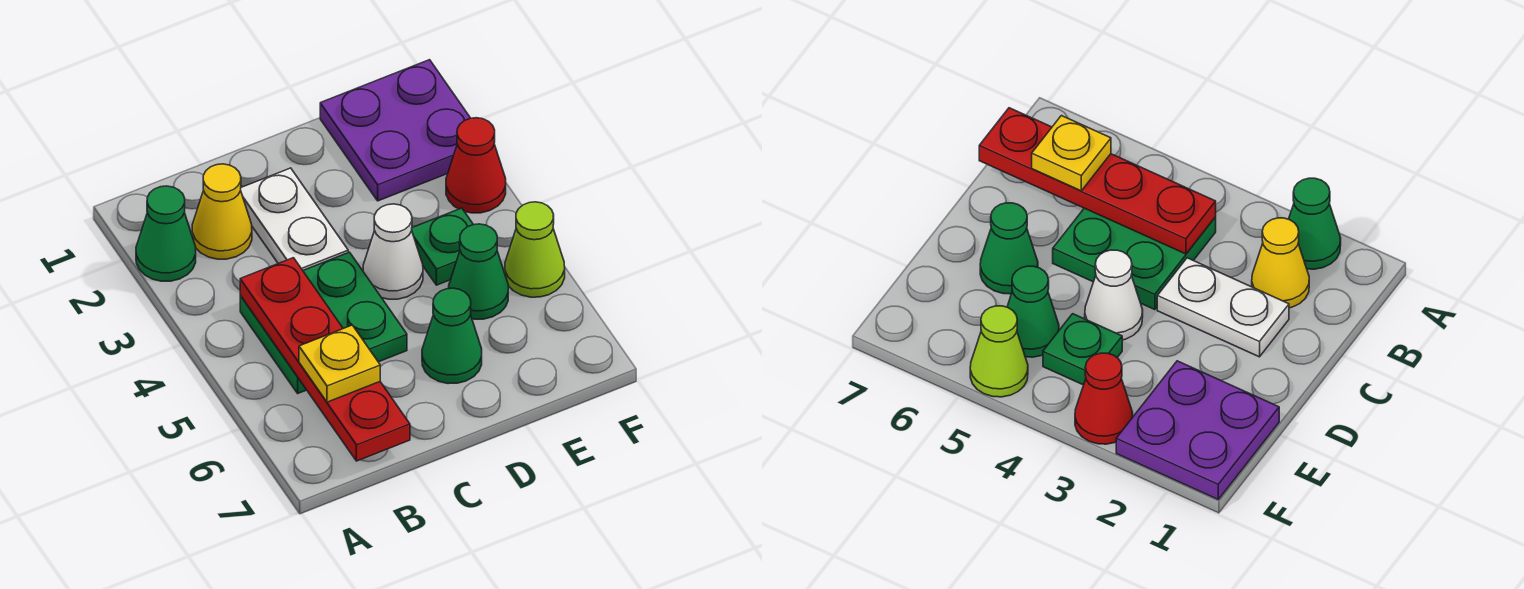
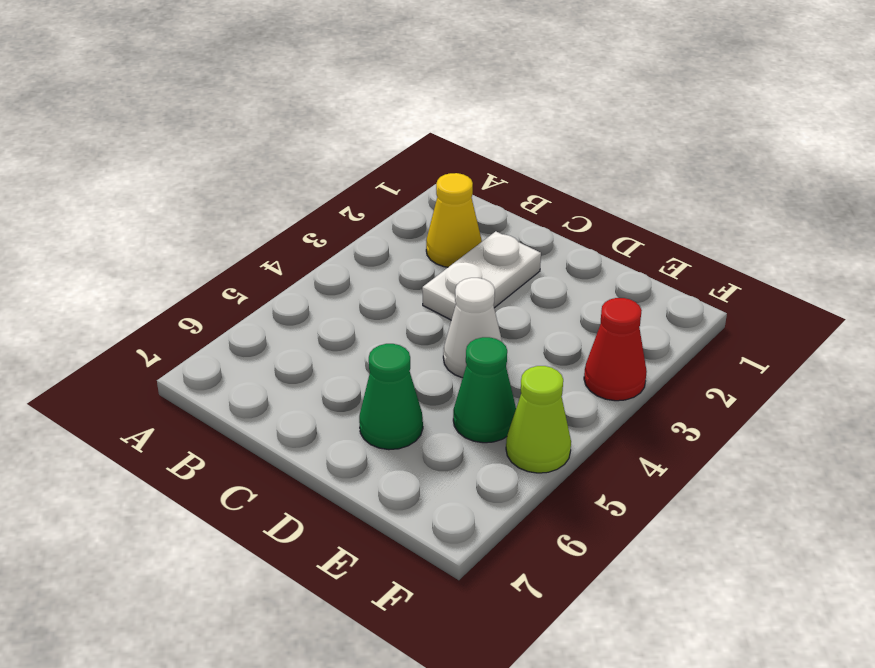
none -> green cone A2 level 1
none -> green plate B4:C5 level 1
none -> purple plate E1:F2 level 1

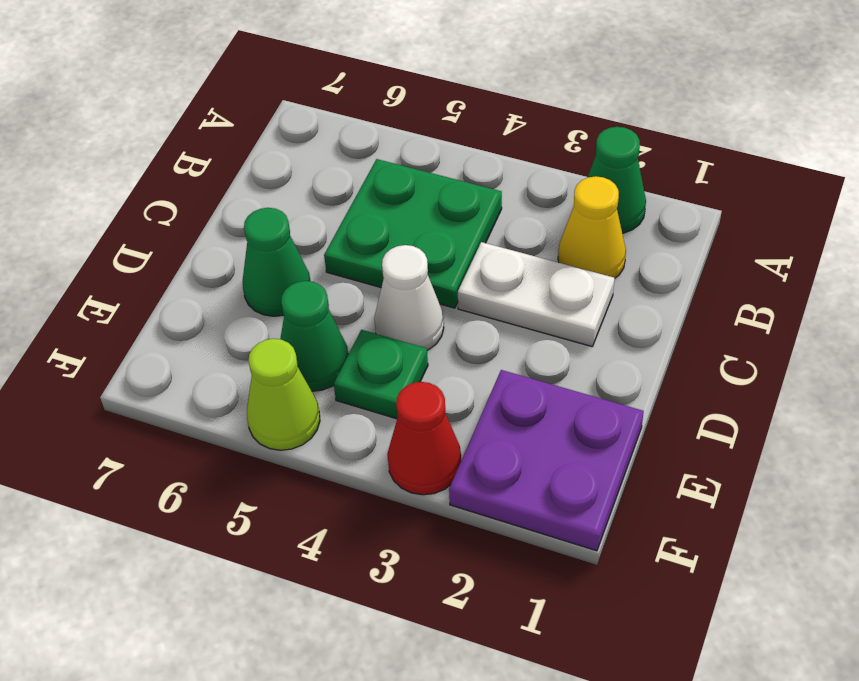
none -> red plate B4:B7 level 2
none -> yellow plate B6 level 3

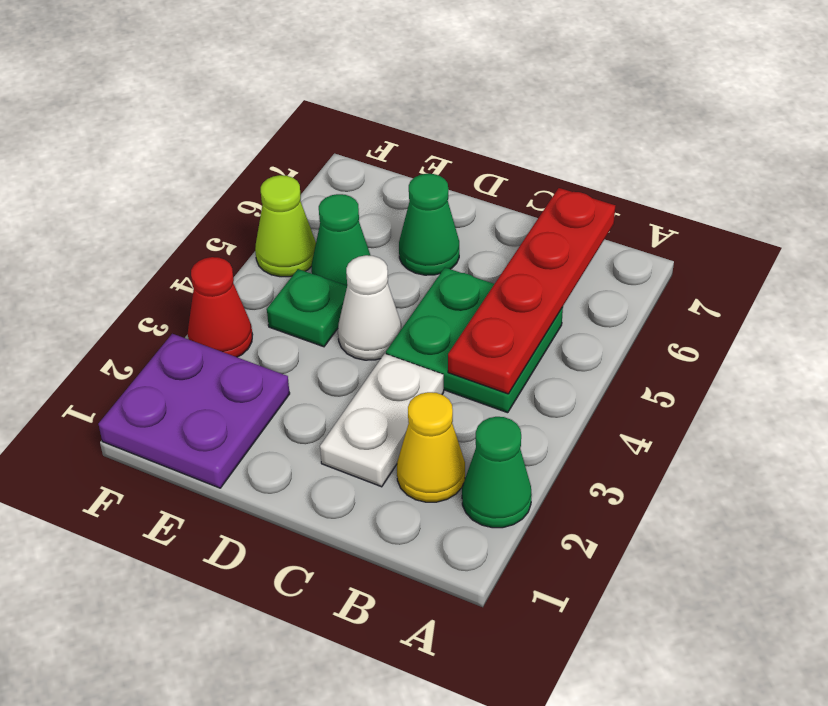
none -> yellow plate B6 level 3

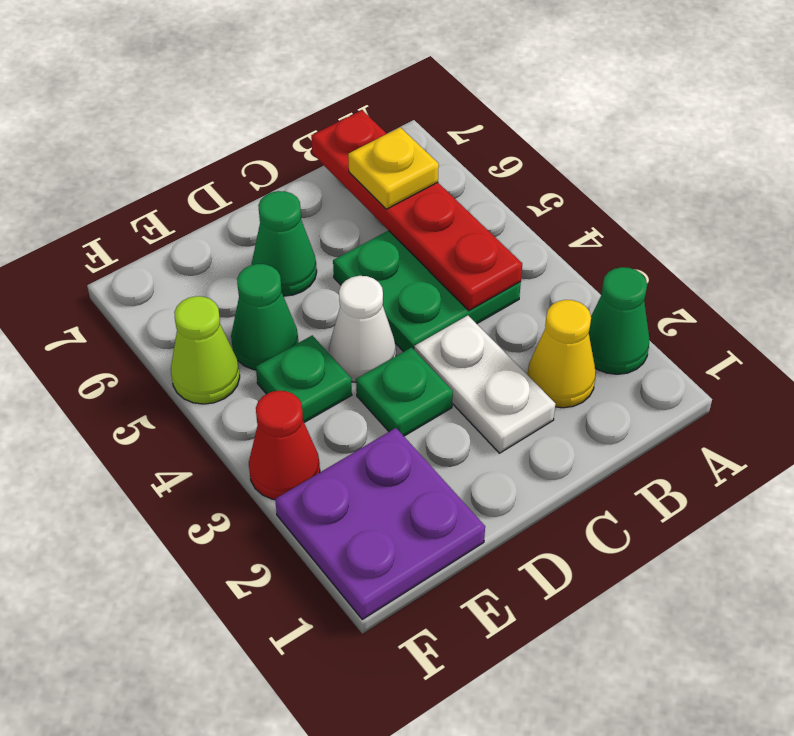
green plate D3 level 1 -> none

